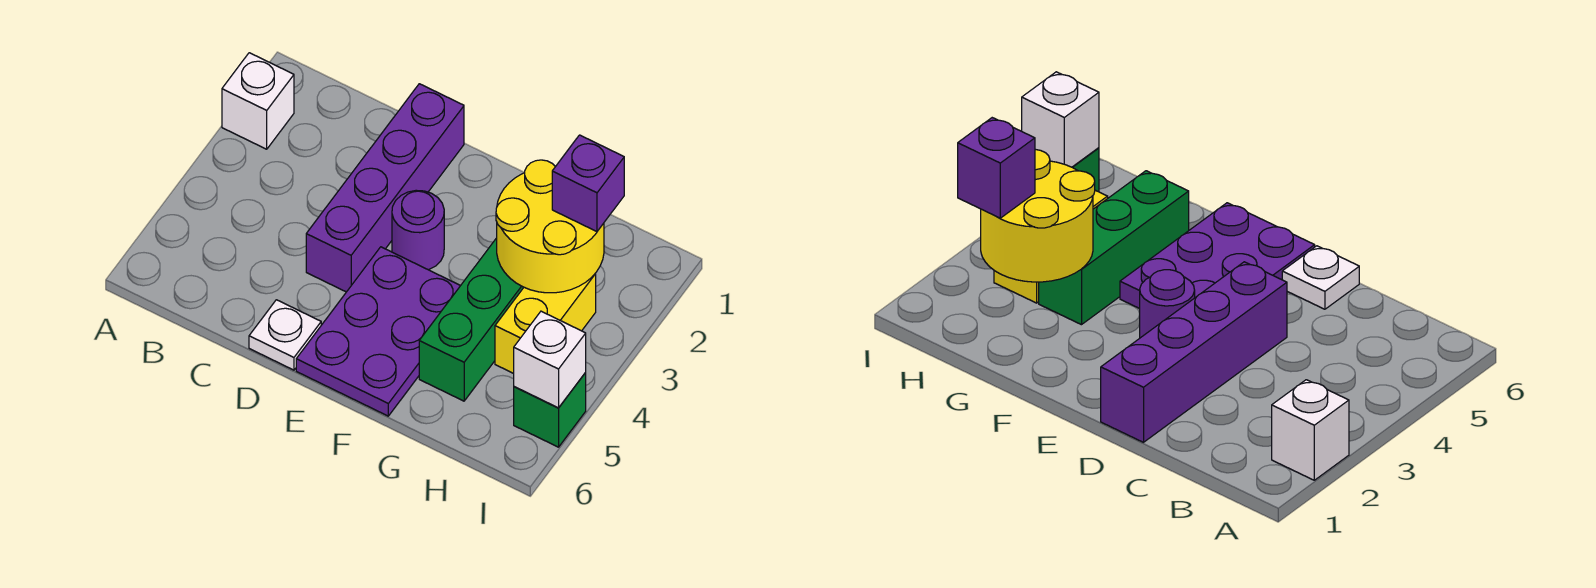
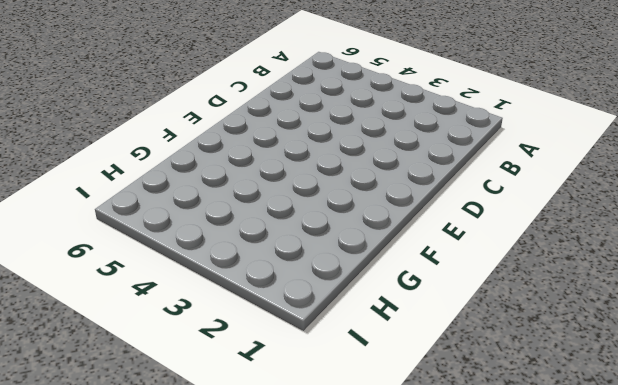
none -> white brick A2 level 1
none -> purple brick D1:D4 level 1

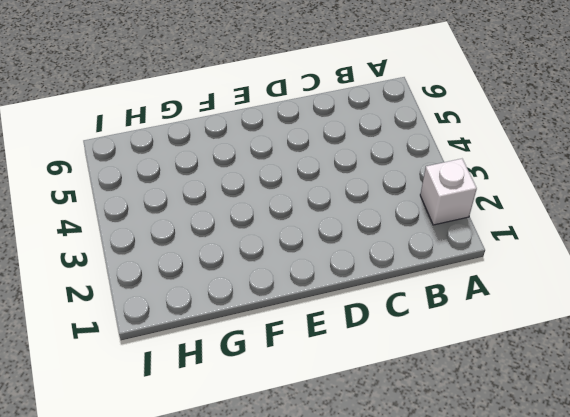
none -> purple brick D1:D4 level 1
none -> white plate D6 level 1

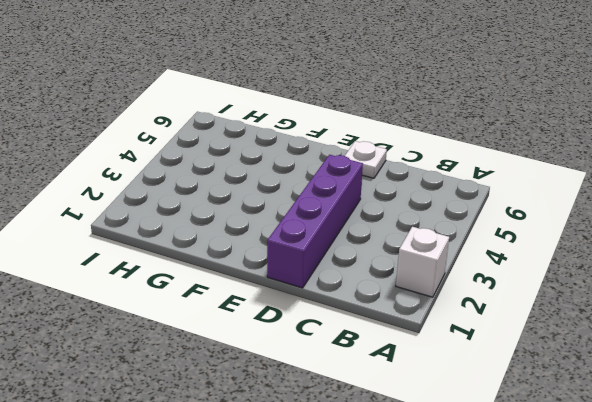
none -> purple round brick E3 level 1
none -> purple plate E4:F6 level 1

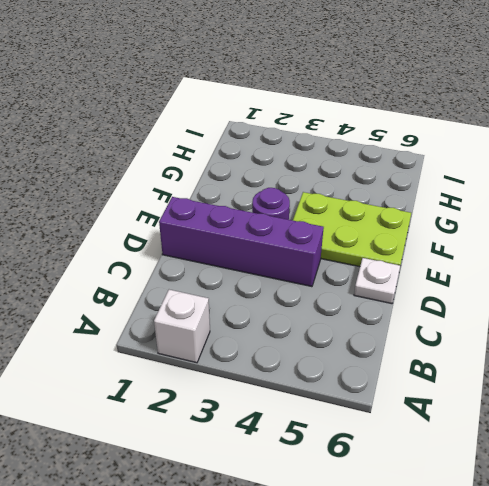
lime plate E4:F6 level 1 -> purple plate E4:F6 level 1
none -> green brick G3:G5 level 1
none -> yellow brick H3:H4 level 1

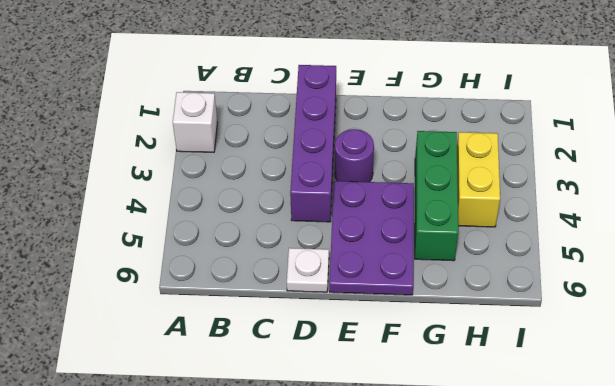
none -> green brick I5 level 1
none -> yellow round brick G2:H3 level 2

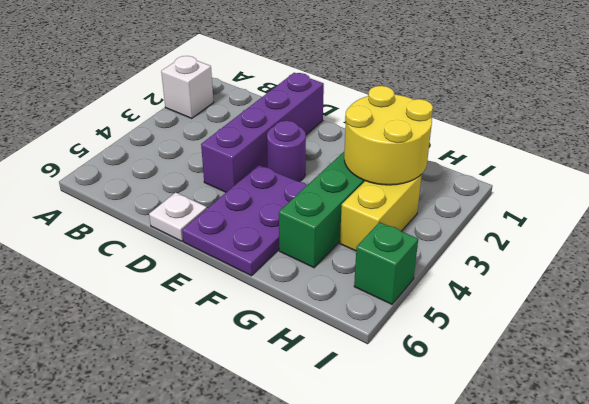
none -> white brick I5 level 2
none -> purple brick H2 level 3

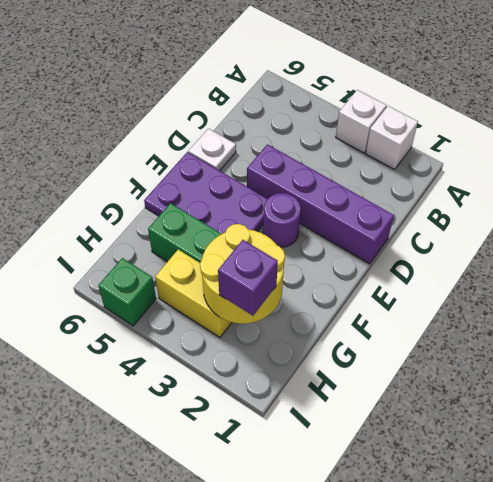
white brick A3 level 1 -> white brick I5 level 2

